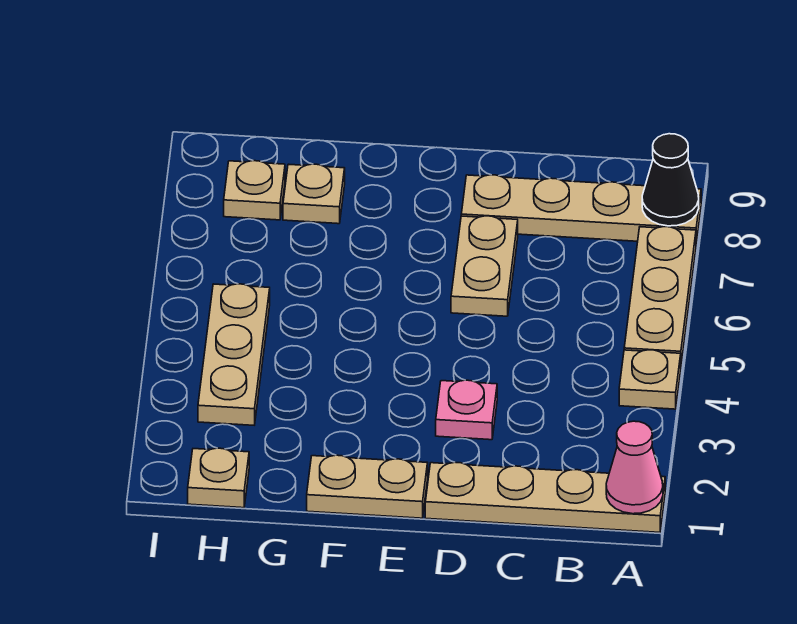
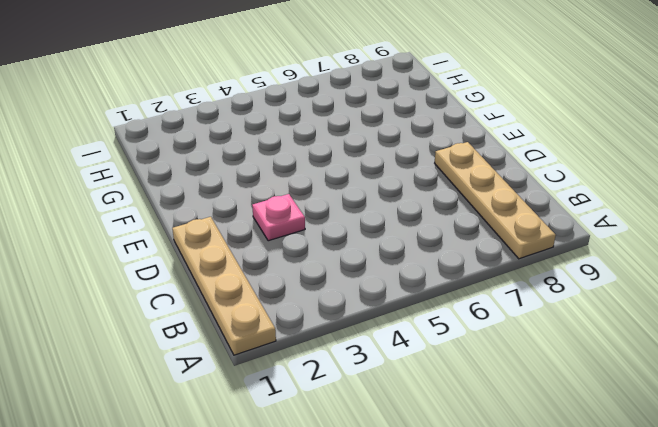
none -> tan plate A4 level 1
none -> tan plate A5:A7 level 1
none -> tan plate D6:D7 level 1

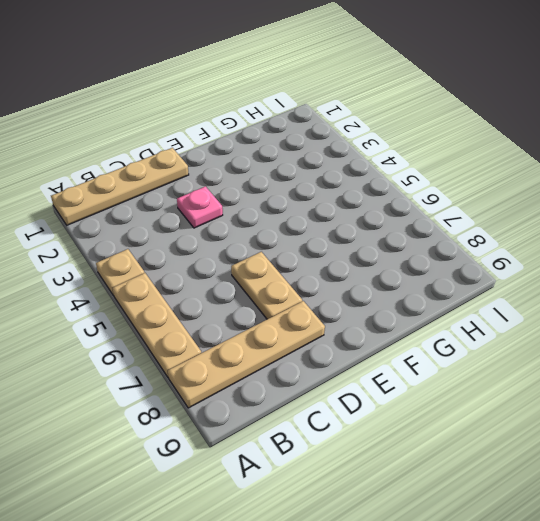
none -> tan plate E1:F1 level 1
none -> tan plate G8 level 1
none -> tan plate H1 level 1

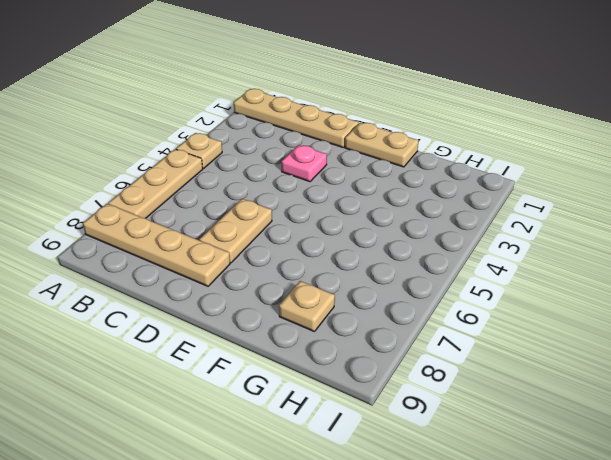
none -> tan plate H1 level 1
none -> tan plate H3:H5 level 1
none -> tan plate H8 level 1

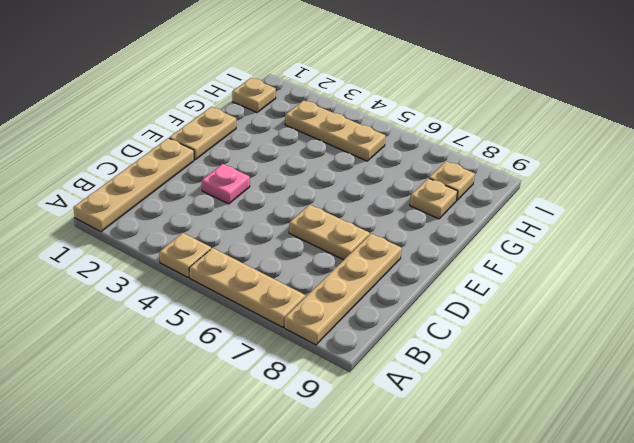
none -> pink cone A1 level 2
none -> black cone A8 level 2

